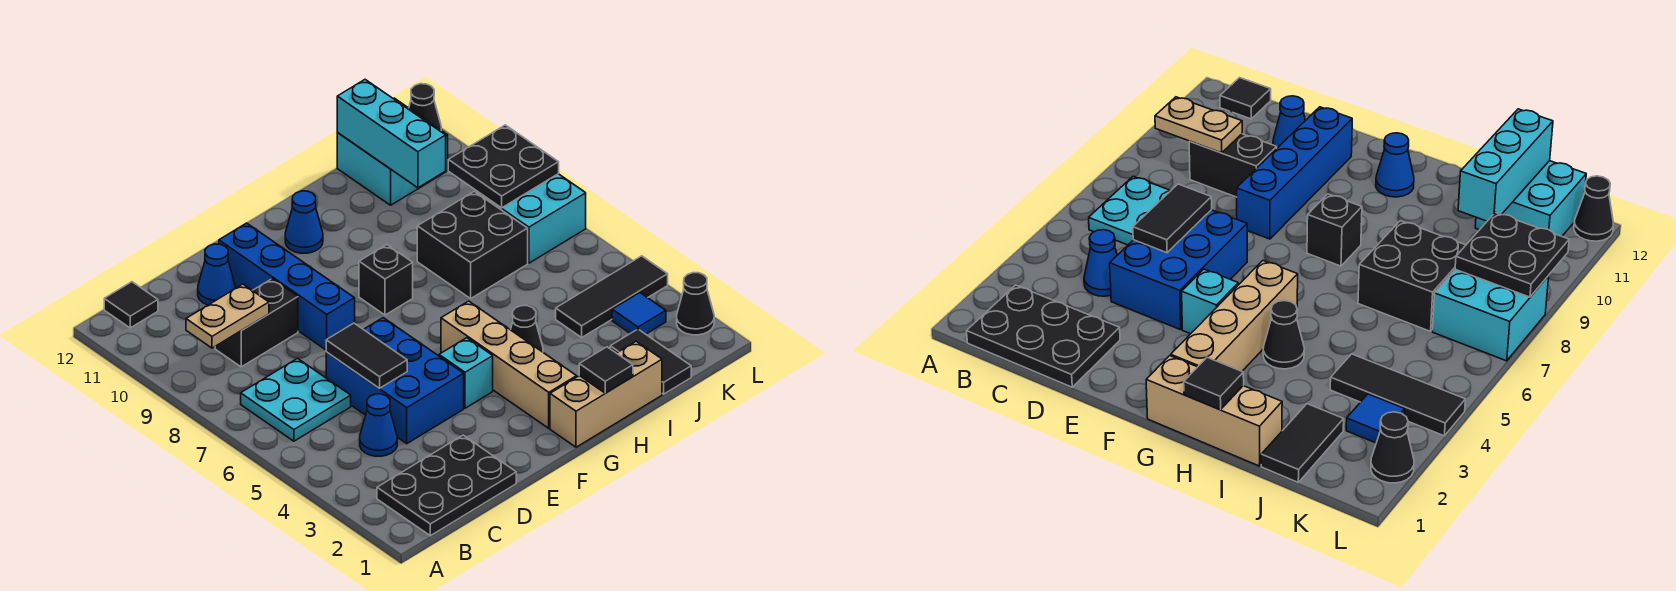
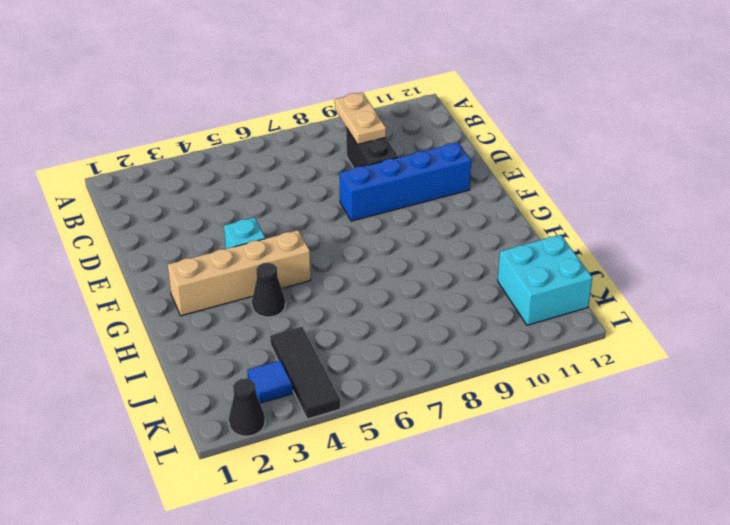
none -> black plate B1:D2 level 1
none -> cyan plate B6:C7 level 1
none -> black tile B12 level 1

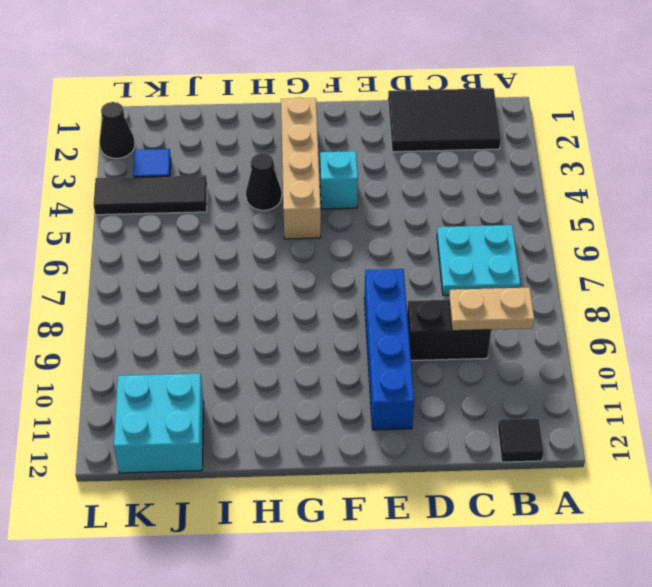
black tile B1:D2 level 1 -> black plate B1:D2 level 1
none -> blue cone C4 level 1
none -> blue brick D4:E6 level 1
none -> blue cone D11 level 1

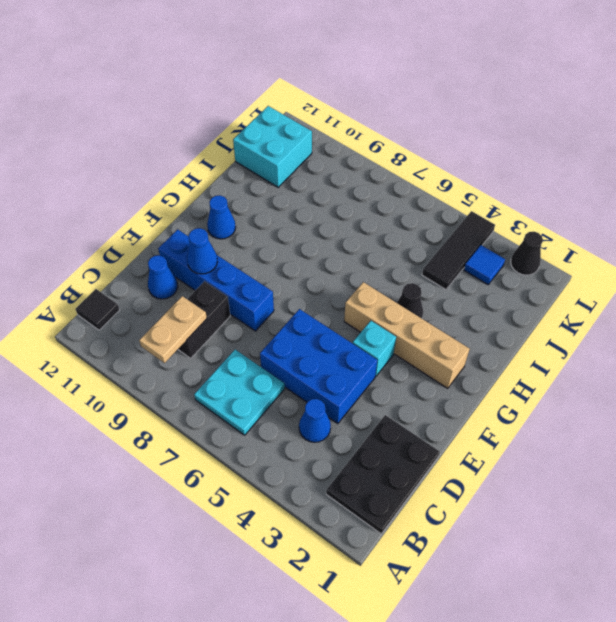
blue cone E10 level 2 -> none
none -> tan brick G1:I1 level 1
none -> black brick G8 level 1
none -> black brick I7:J8 level 1

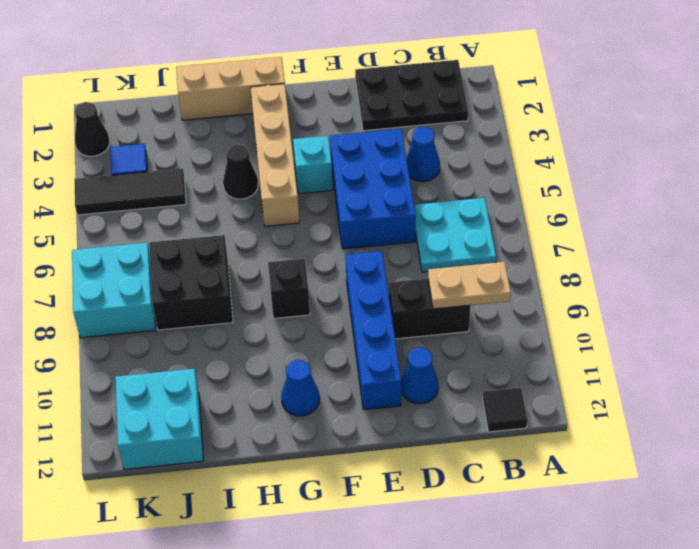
none -> black tile J1:J2 level 1
none -> black cone L12 level 1
none -> black tile D5:D6 level 2

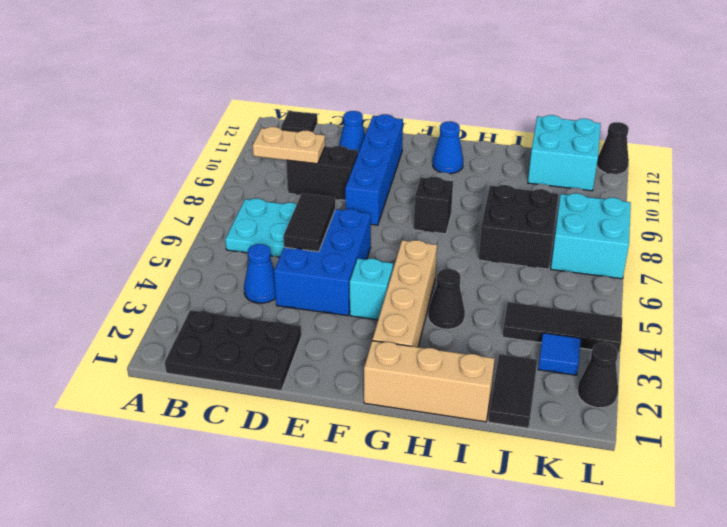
none -> black tile H1 level 2
none -> cyan brick J10:J12 level 2
none -> black plate K8:L9 level 2

